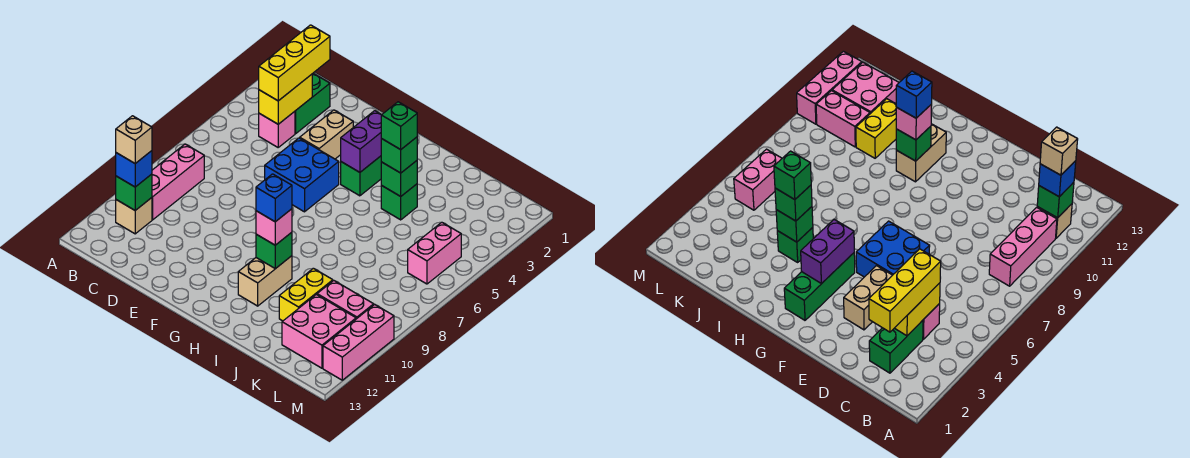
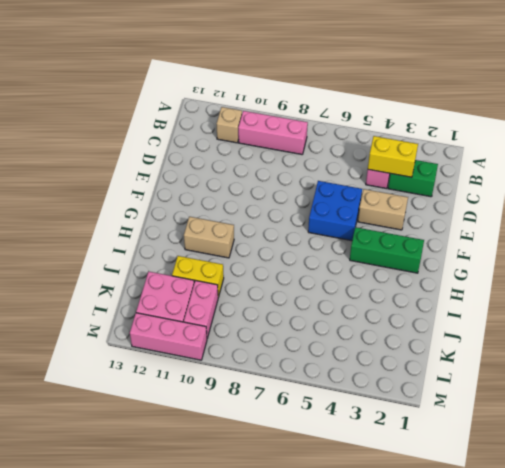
none -> green brick I4 level 1
none -> pink brick L5:L6 level 1
none -> green brick B11 level 2

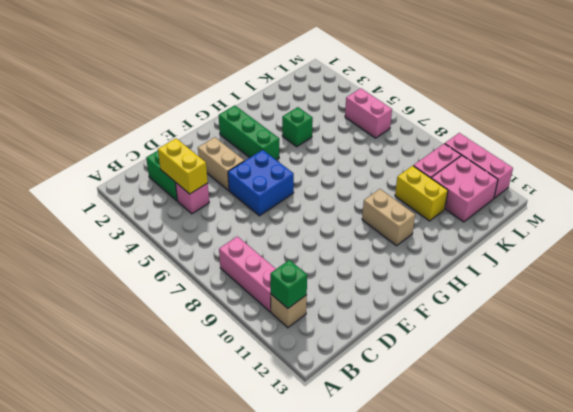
none -> purple brick G3:G4 level 2
none -> green brick H10 level 2
none -> green brick I4 level 2

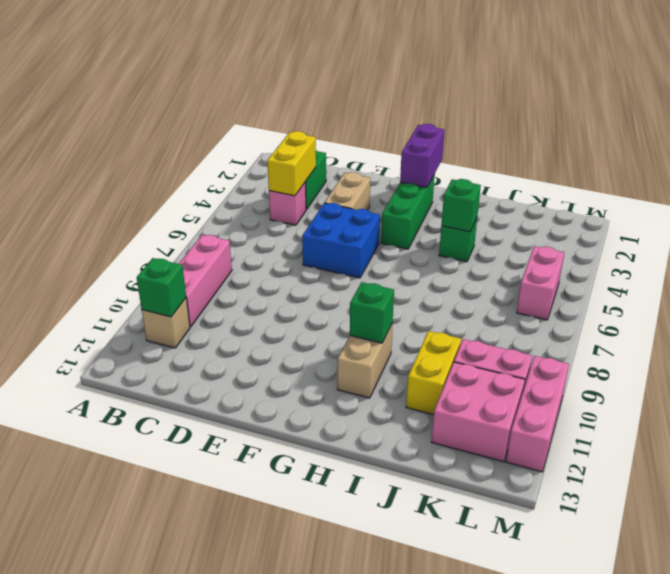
purple brick G1:G2 level 2 -> purple brick G3:G4 level 2
none -> blue brick B11 level 3
none -> yellow brick C2:C4 level 3
none -> pink brick H10 level 3

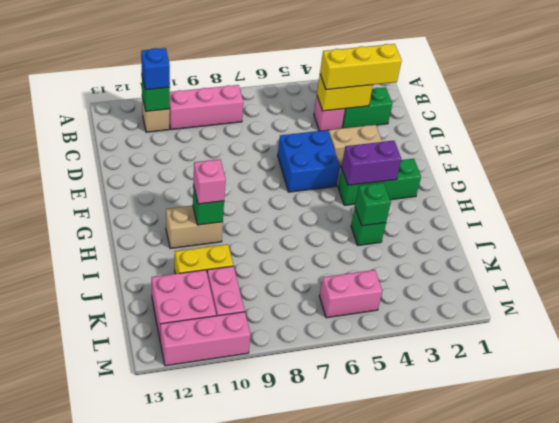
none -> green brick I4 level 3
none -> tan brick B11 level 4
none -> blue brick H10 level 4

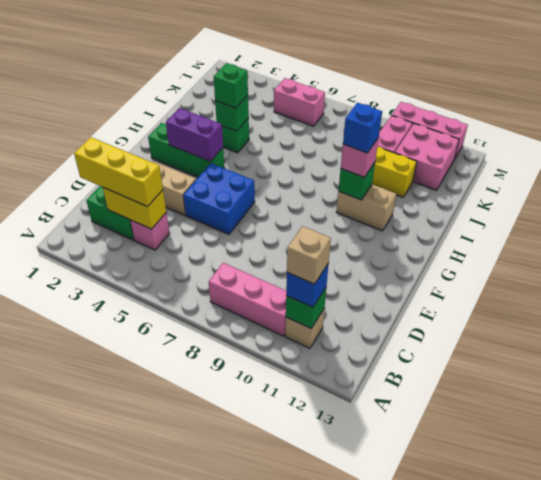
none -> green brick I4 level 4

